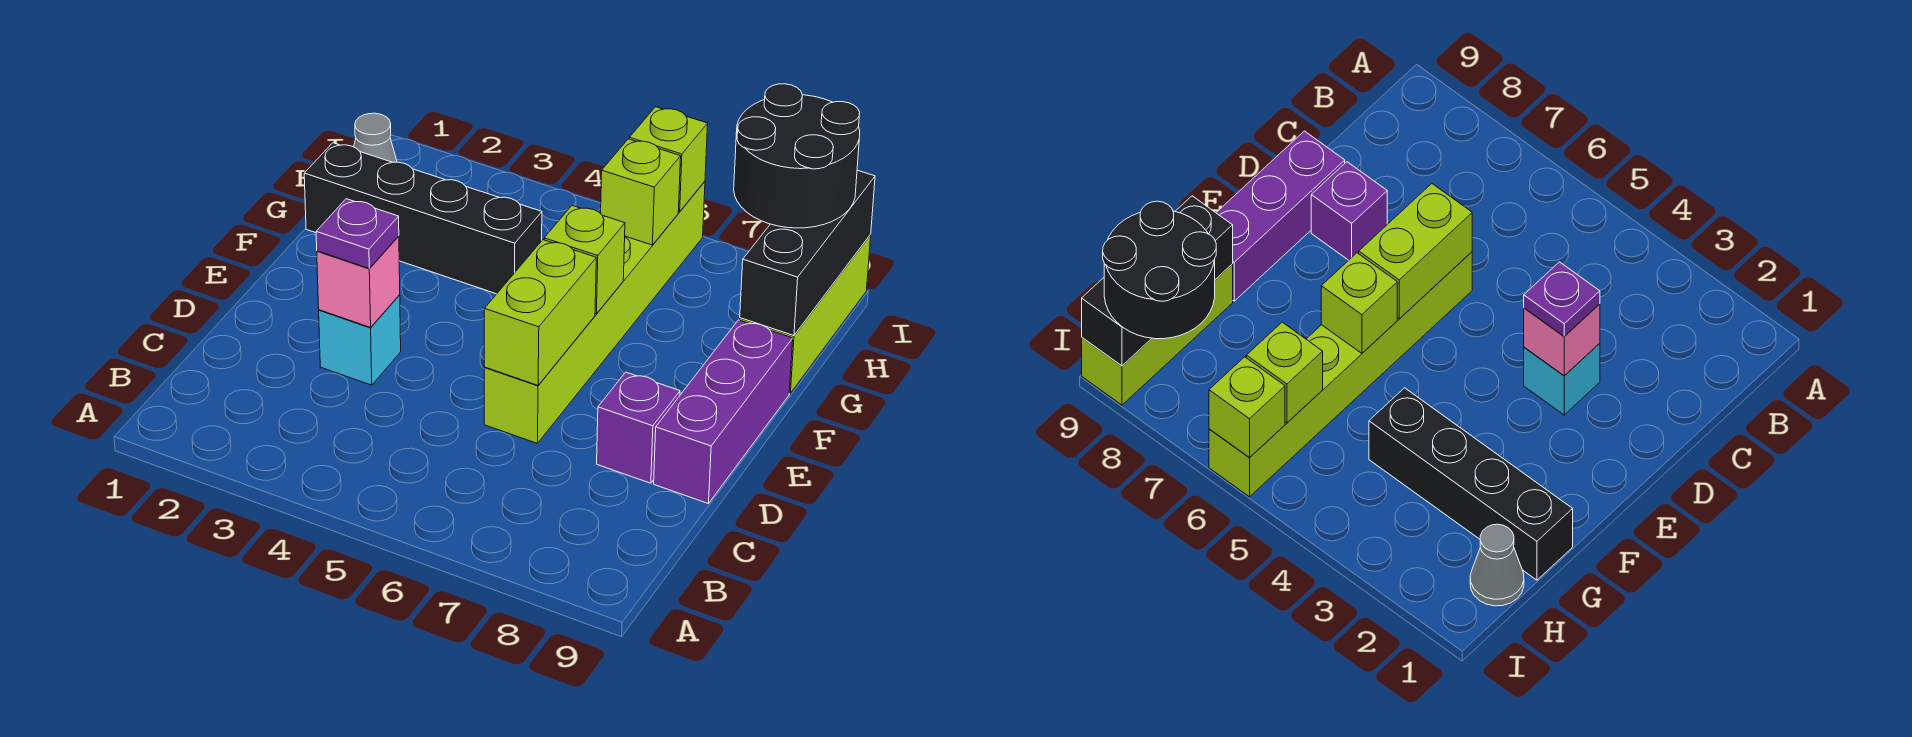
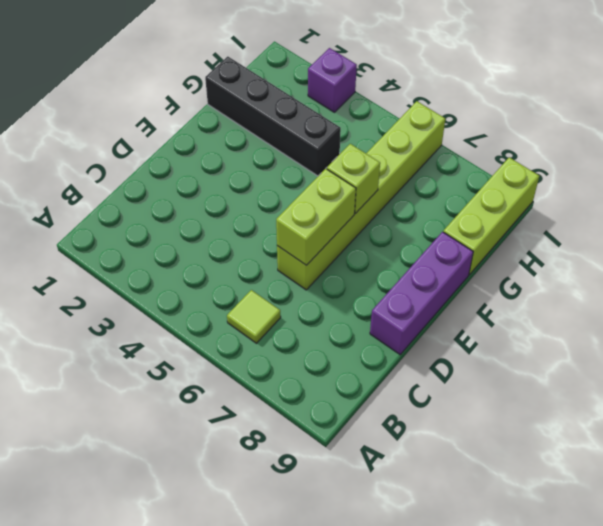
lime tile B6 level 1 -> none
purple brick I3 level 1 -> purple brick D8 level 1
none -> cyan brick D3 level 1
none -> grey cone H1 level 1
none -> pink brick D3 level 2

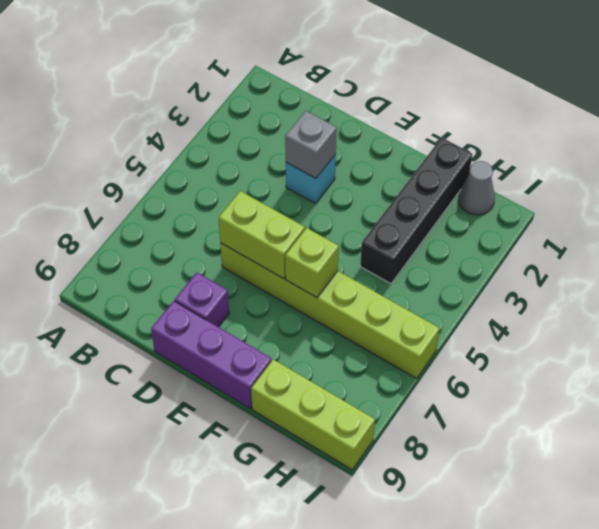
grey brick D3 level 2 -> pink brick D3 level 2
none -> black brick G9:I9 level 2
none -> lime brick H6 level 2
none -> lime brick I6 level 2

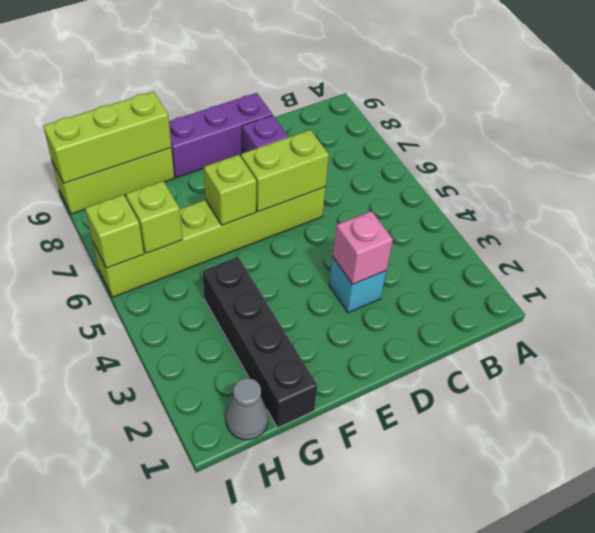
lime brick G9:I9 level 2 -> black brick G9:I9 level 2
none -> purple plate D3 level 3
none -> black round brick H8:I9 level 3

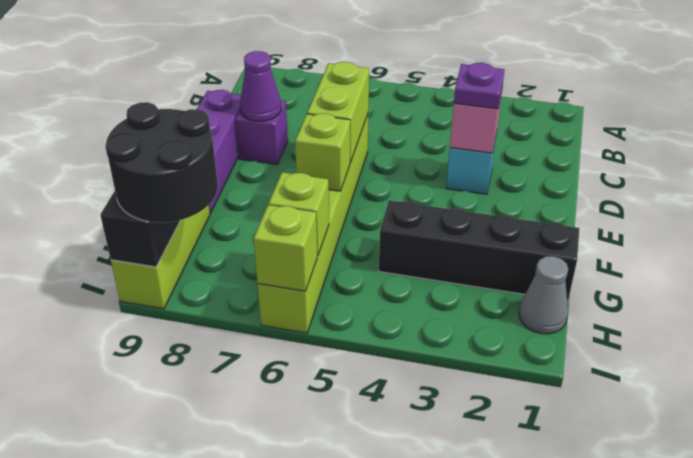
purple cone D8 level 2 -> none

